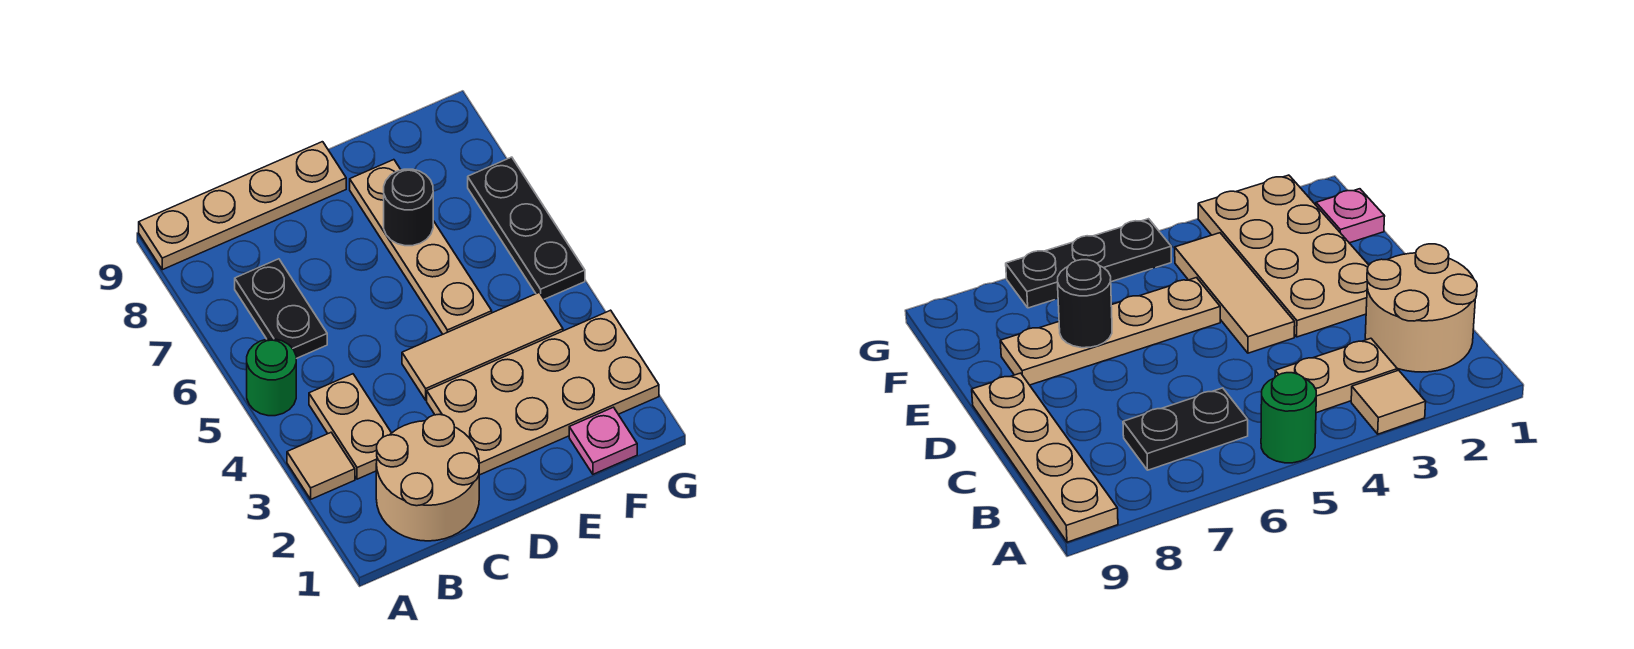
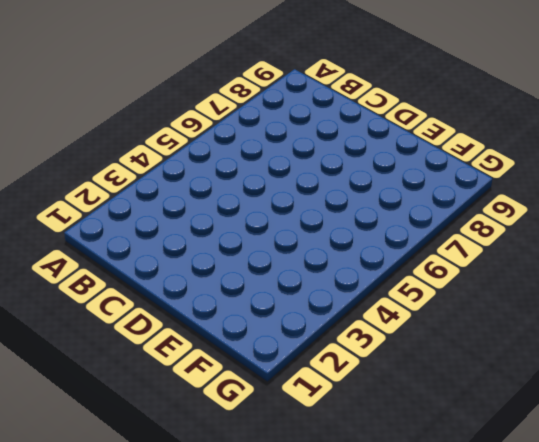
none -> tan tile A3 level 1
none -> green round brick A5 level 1
none -> tan plate A9:D9 level 1

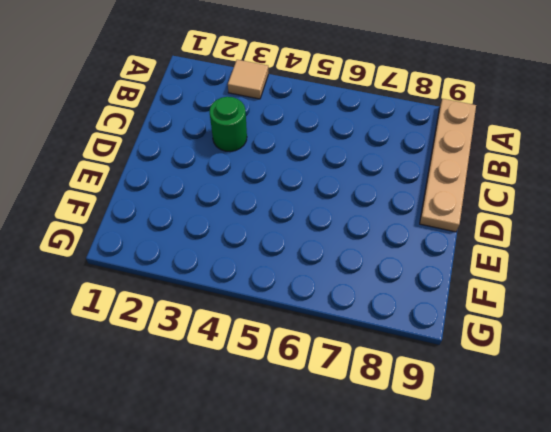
green round brick C3 level 1 -> green round brick A5 level 1
none -> tan round brick B1:C2 level 1
none -> tan plate B3:B4 level 1
none -> black plate B6:B7 level 1

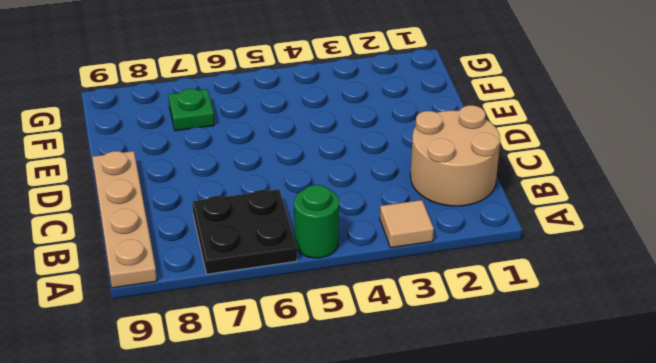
black plate A6:B7 level 1 -> black plate B6:B7 level 1
green plate F7 level 1 -> none
none -> tan plate B3:B4 level 1
none -> tan plate D2:G3 level 1
none -> tan tile D4:F4 level 1

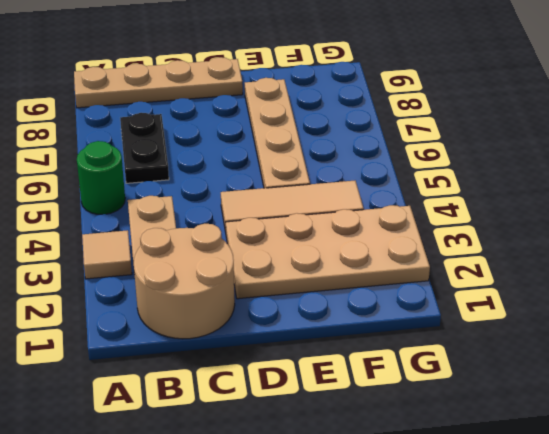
none -> pink plate F1 level 1
none -> black plate G5:G7 level 1
none -> black round brick E7 level 2

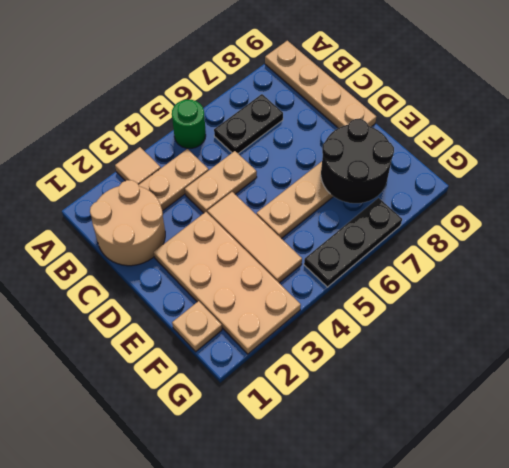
tan plate C4:C5 level 1 -> none
black round brick E7:F8 level 2 -> black round brick E7 level 2
tan plate F1 level 1 -> pink plate F1 level 1

